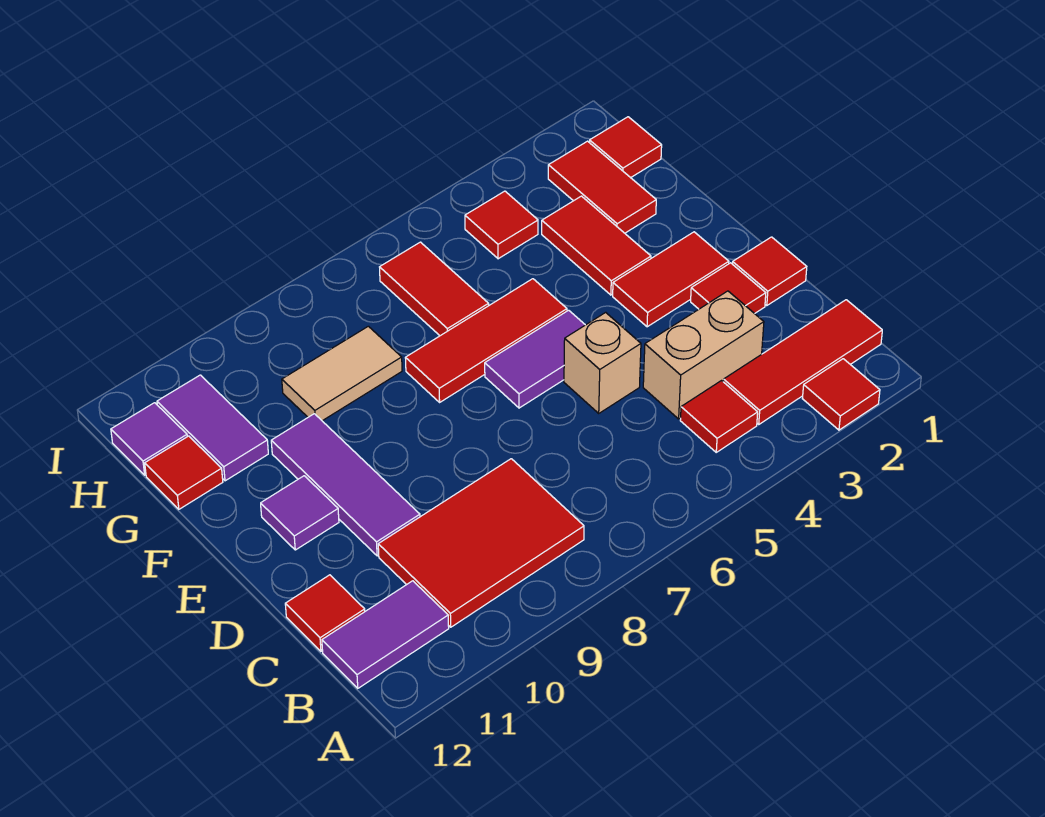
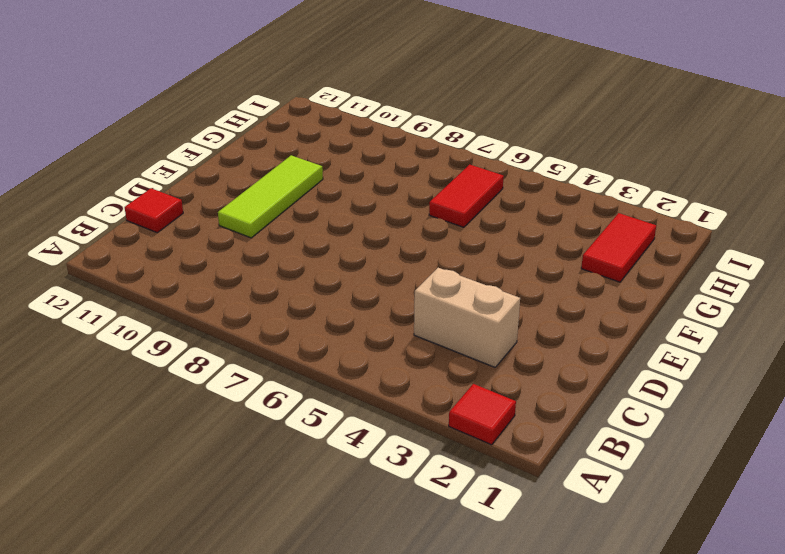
lime tile D10:F10 level 1 -> purple tile D10:F10 level 1
none -> red tile B1:B3 level 1
none -> red tile B4 level 1
none -> red tile B8:C10 level 1

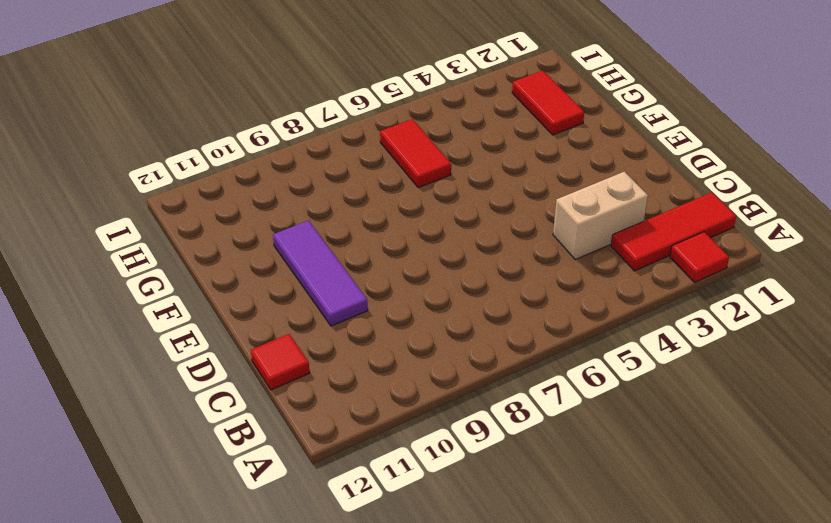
none -> red tile B4 level 1
none -> red tile B8:C10 level 1
none -> purple tile B11:B12 level 1

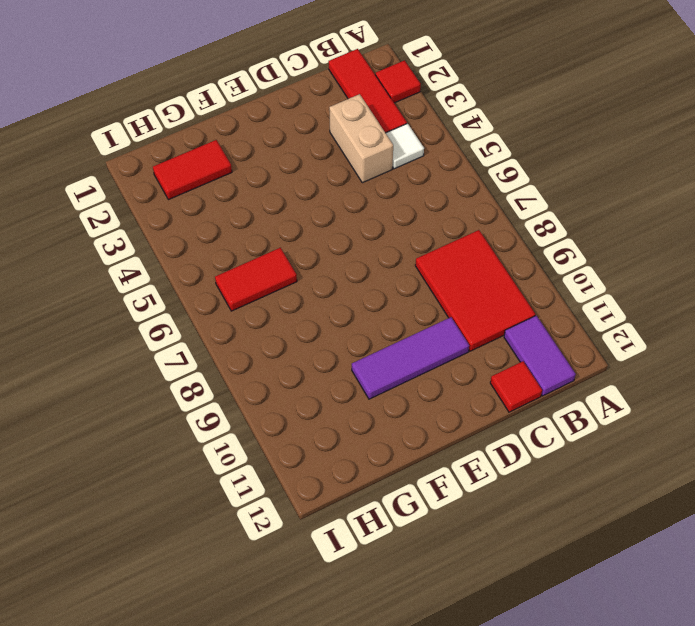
white tile B4 level 1 -> red tile B4 level 1
none -> red tile D1 level 1
none -> red tile D2 level 1
none -> tan brick D5 level 1

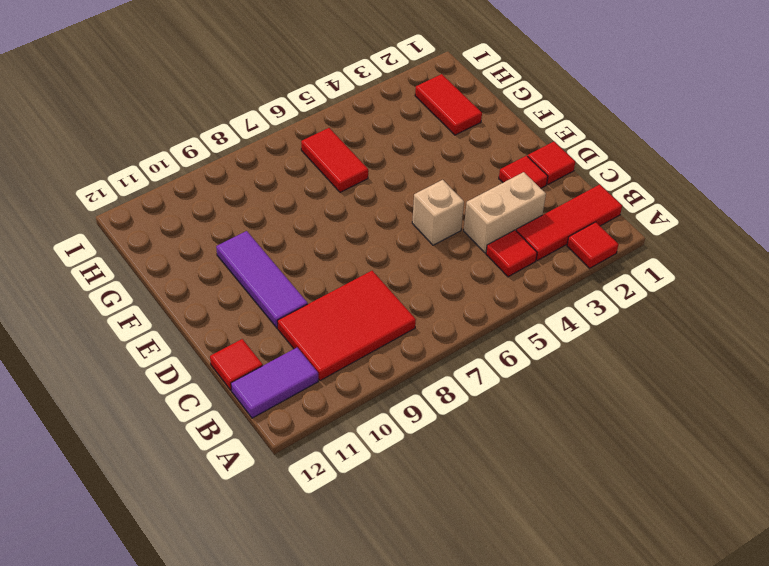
none -> red tile E2:E3 level 1
none -> purple tile E5:E6 level 1
none -> purple tile E11 level 1

